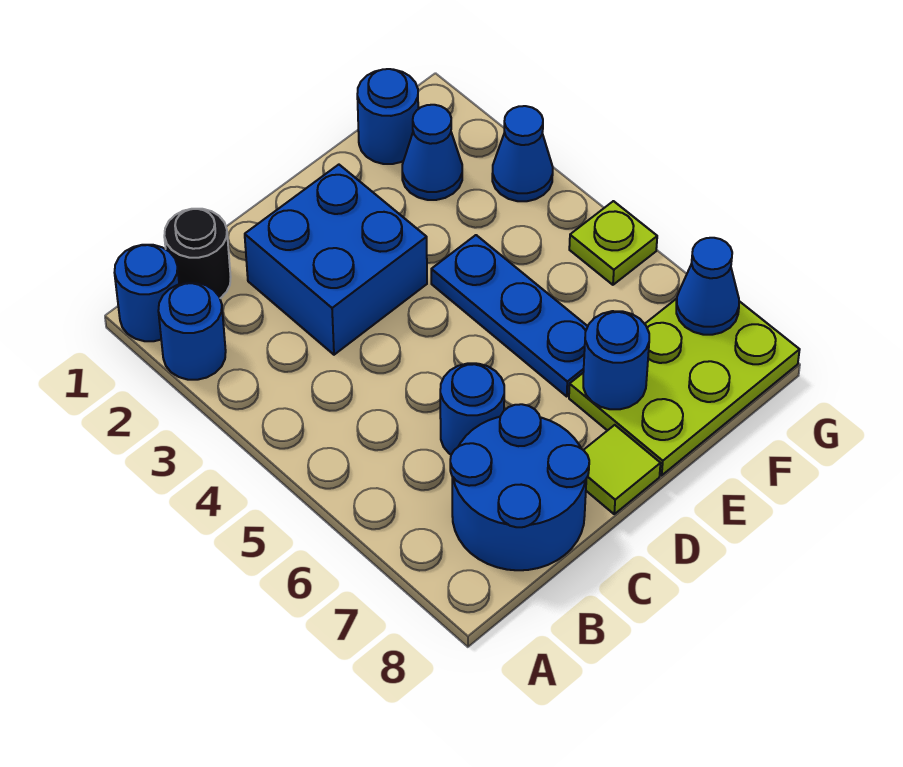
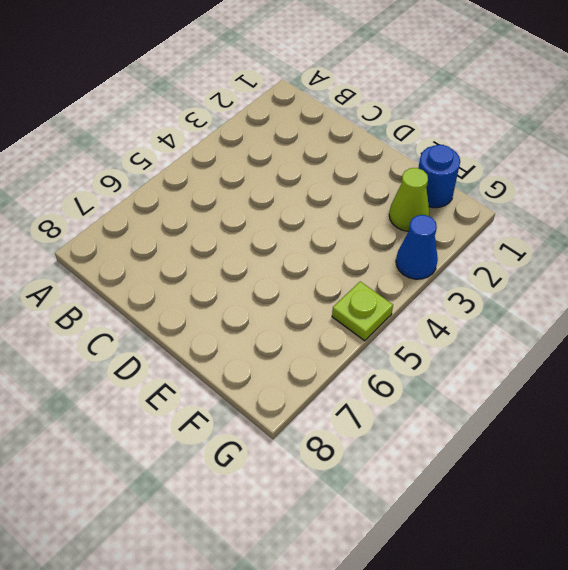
lime cone F2 level 1 -> blue cone F2 level 1
none -> blue round brick A1 level 1
none -> blue round brick A2 level 1
none -> black round brick B1 level 1

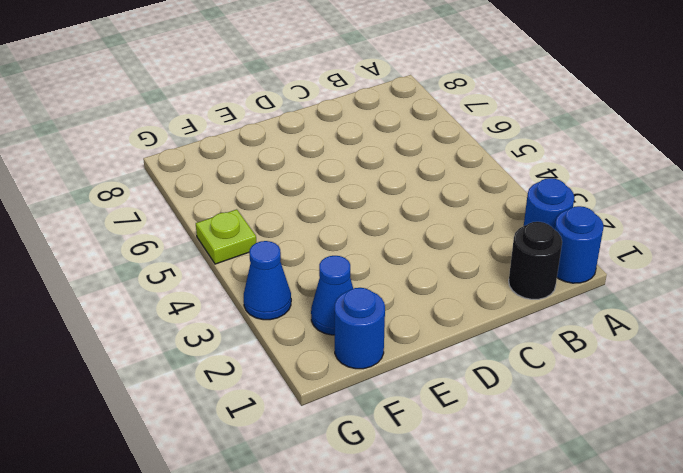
none -> blue round brick B7:C8 level 1
none -> blue brick C2:D3 level 1
none -> blue round brick C6 level 1

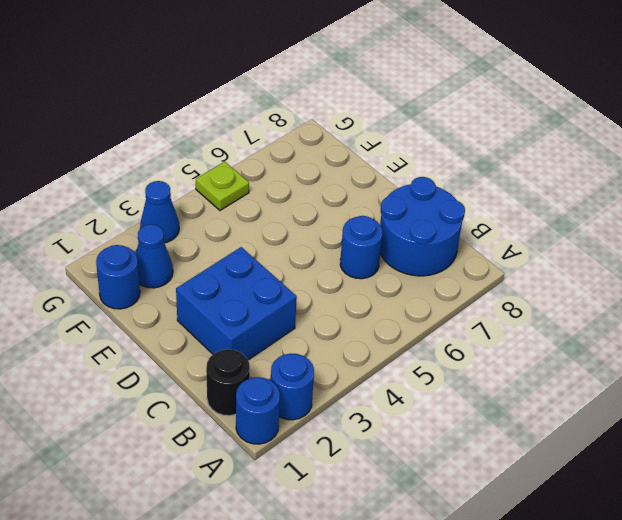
none -> lime tile D8 level 1
none -> blue plate E4:E6 level 1
none -> lime plate E7:G8 level 1

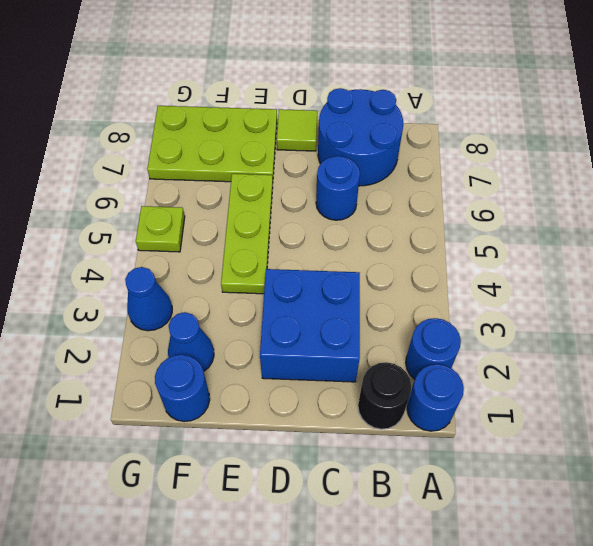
lime plate E4:E6 level 1 -> blue plate E4:E6 level 1
none -> blue round brick E7 level 2
none -> blue cone G7 level 2

